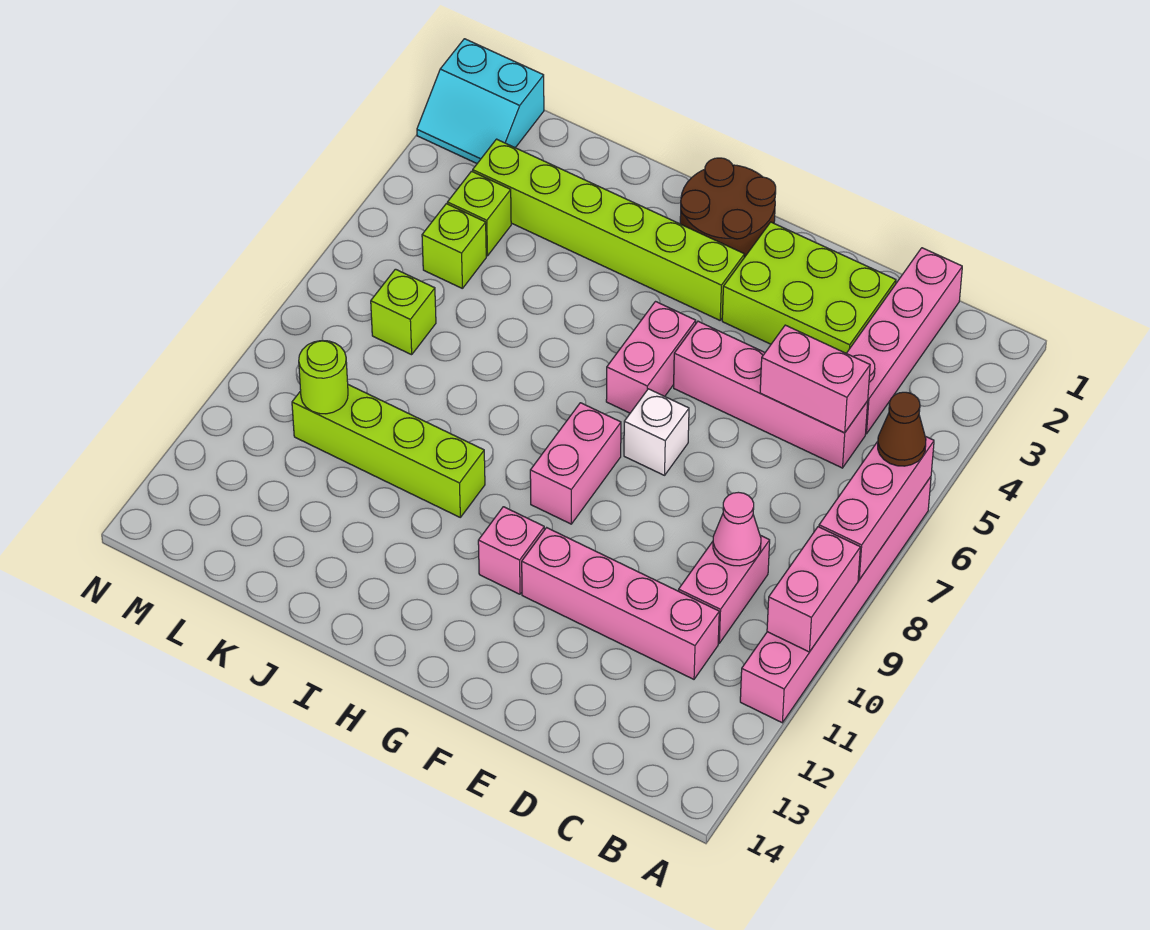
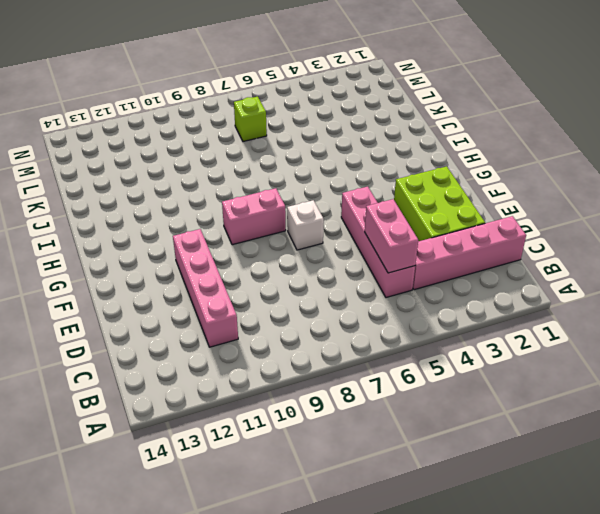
none -> pink brick A6:A11 level 1
none -> pink brick C9:C10 level 1
none -> brown round brick G1:H2 level 1

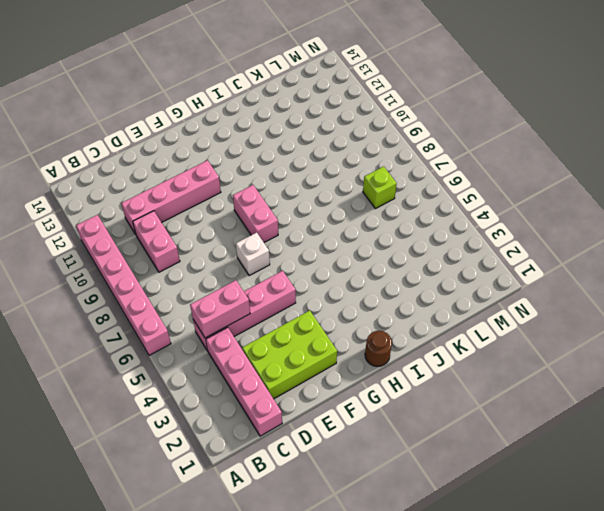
brown round brick H1 level 1 -> brown round brick G1:H2 level 1
none -> lime brick G3:L3 level 1
none -> pink brick G5:G6 level 1
none -> pink brick G11 level 1

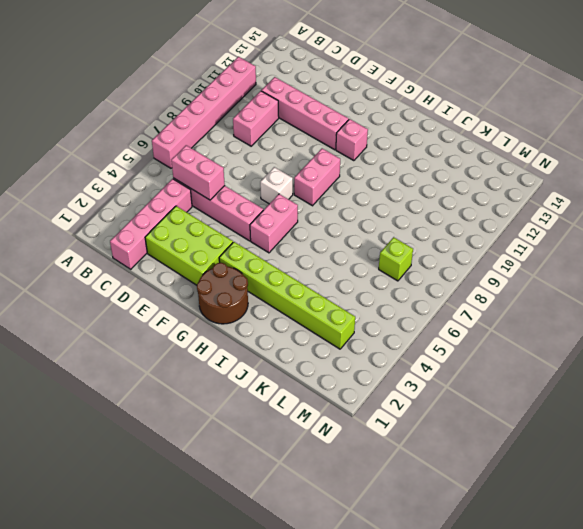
none -> lime brick I10:L10 level 1
none -> lime brick L4 level 1
none -> lime brick L5 level 1

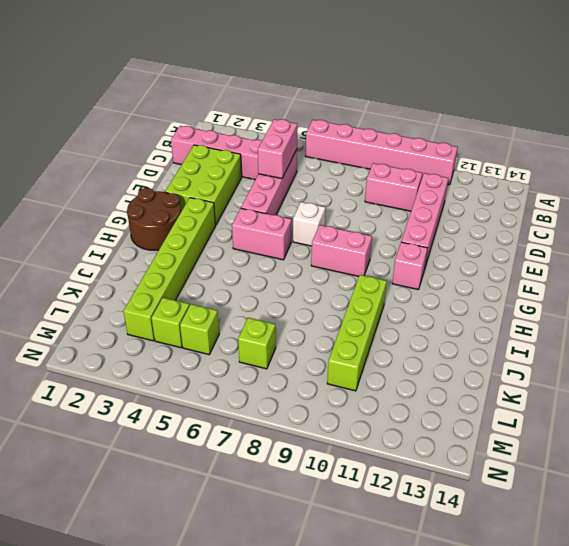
none -> cyan slope M1:N2 level 1 top 1
none -> pink brick A6:A8 level 2
none -> pink brick A9:A10 level 2

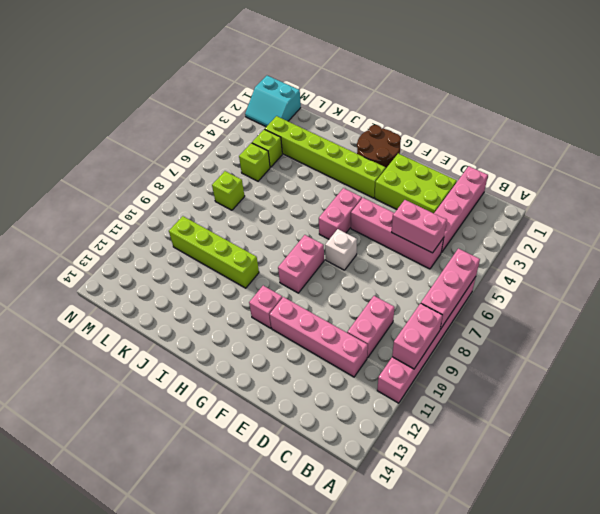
none -> pink cone C9 level 2
none -> lime round brick L10 level 2
none -> brown cone A6 level 3

